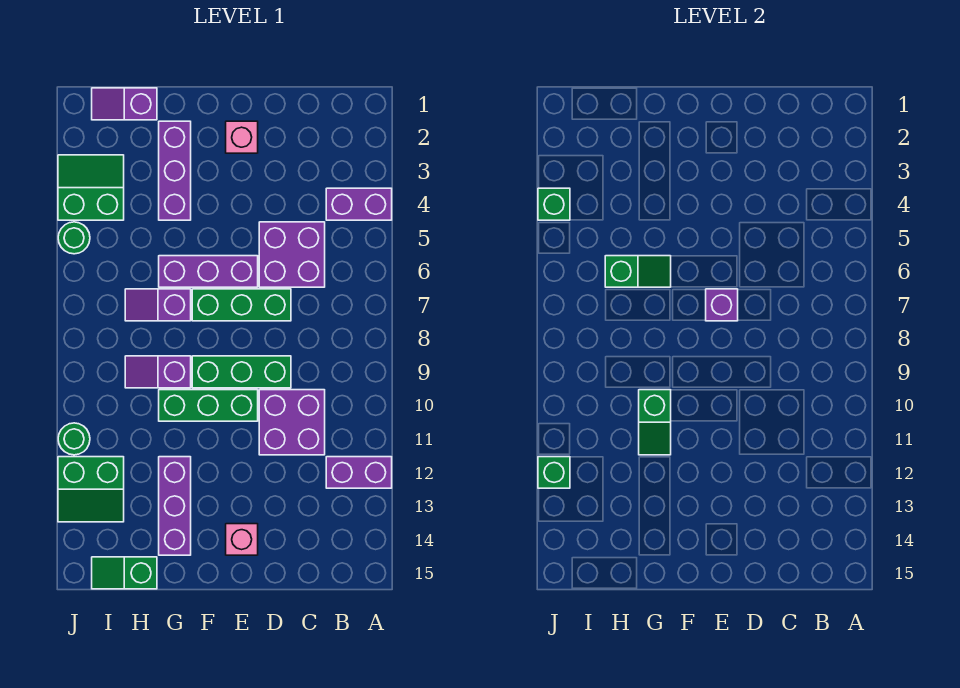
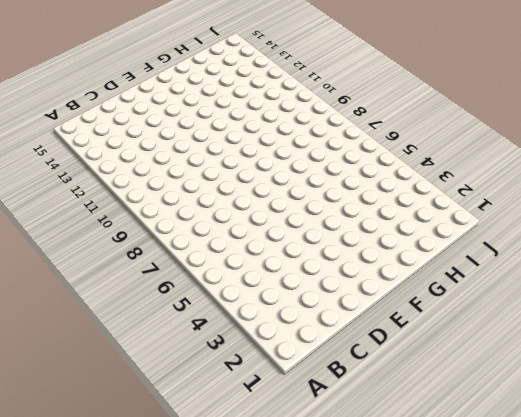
none -> purple brick A4:B4 level 1
none -> purple brick A12:B12 level 1
none -> purple brick C5:D6 level 1

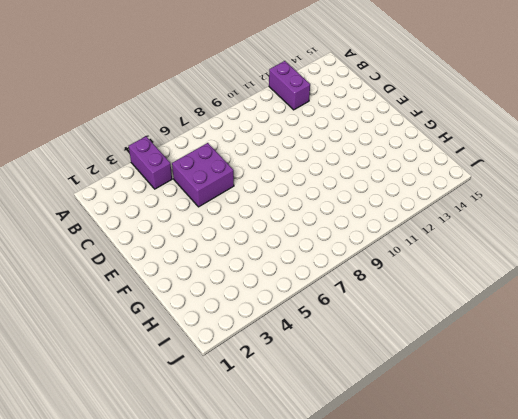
none -> purple brick C10:D11 level 1
none -> green brick D7:F7 level 1
none -> green brick D9:F9 level 1

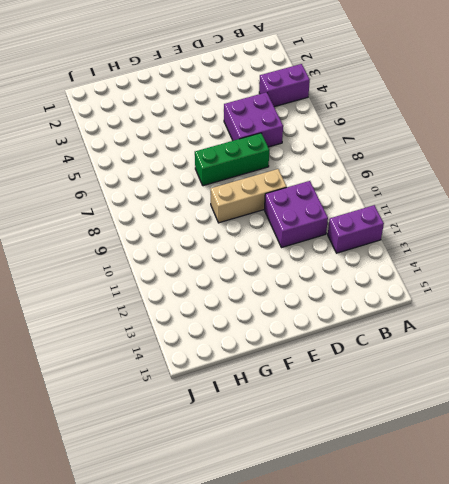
tan brick D9:F9 level 1 -> green brick D9:F9 level 1
none -> pink brick E2 level 1
none -> purple brick E6:G6 level 1
none -> green brick E10:G10 level 1

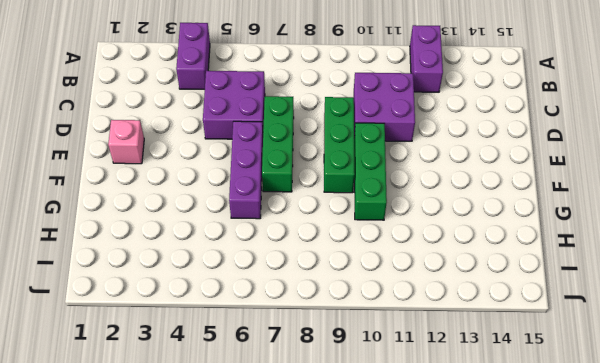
none -> pink brick E14 level 1
none -> purple brick G2:G4 level 1
none -> purple slope G7:H7 level 1 top G

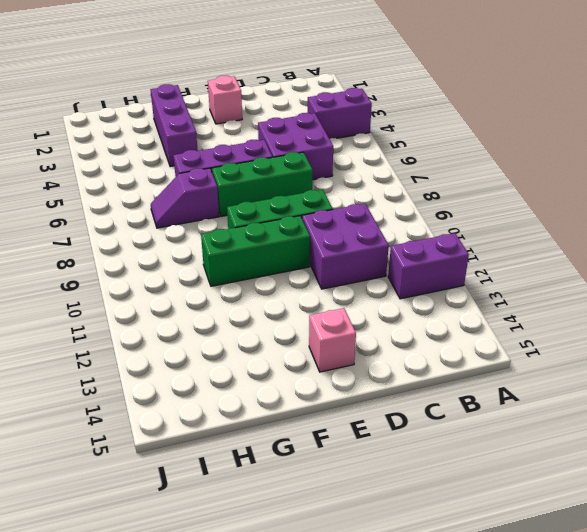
none -> purple slope G9:H9 level 1 top G
none -> purple brick G12:G14 level 1
none -> purple slope H1:I1 level 1 top H

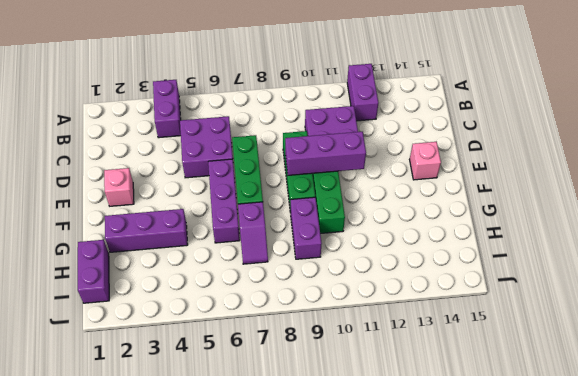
purple brick E9:E11 level 2 -> purple brick G12:G14 level 1
purple brick G9:H9 level 1 -> purple slope G9:H9 level 1 top G
purple brick H1:I1 level 1 -> purple slope H1:I1 level 1 top H
none -> green slope H15:I15 level 1 top H
none -> green slope I3:J4 level 1 top 4
none -> green slope I12:J13 level 1 top 12

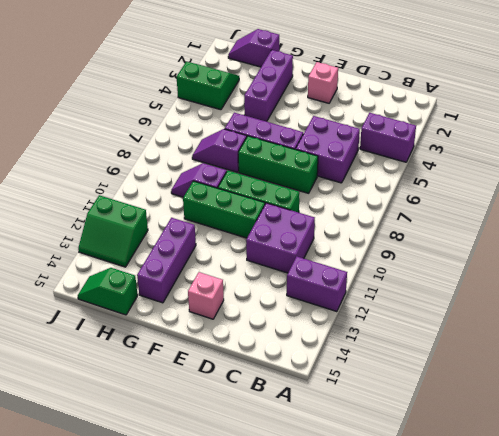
none -> green round brick J5 level 1
none -> green round brick J11 level 1
none -> purple brick E7 level 2

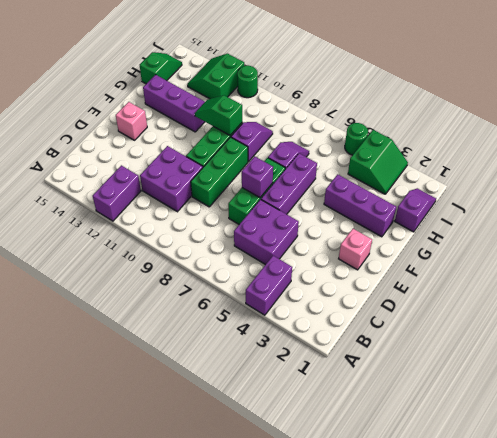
none -> green slope G6:H6 level 2 top H
none -> green brick J4 level 2
none -> green brick J12 level 2

